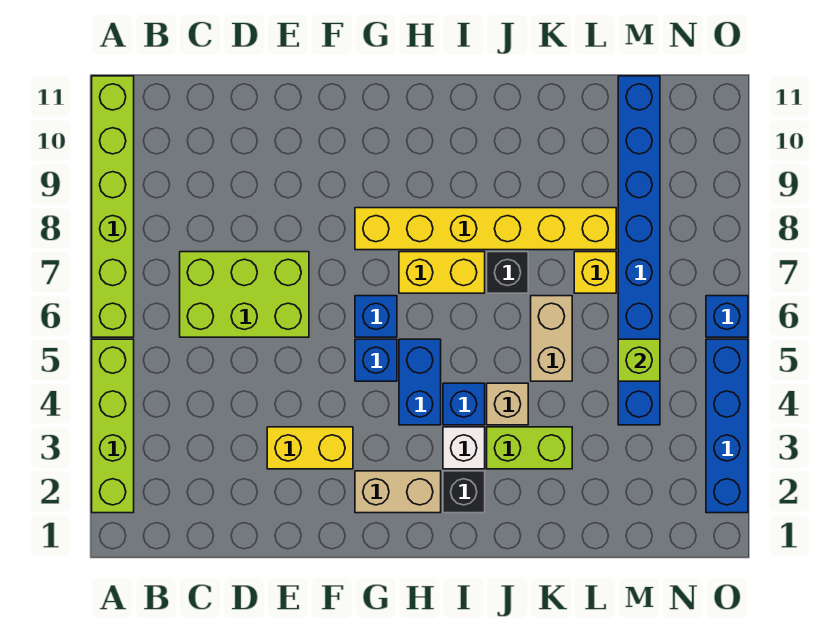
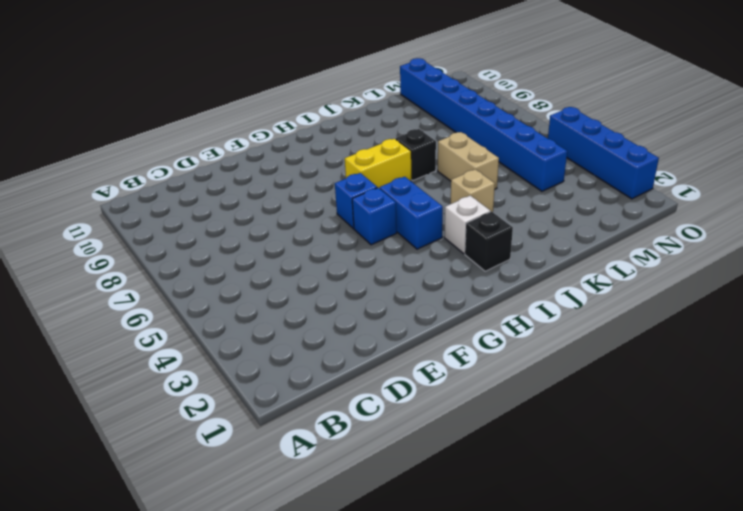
none -> lime brick A2:A5 level 1
none -> lime brick A6:A11 level 1
none -> lime brick C6:E7 level 1

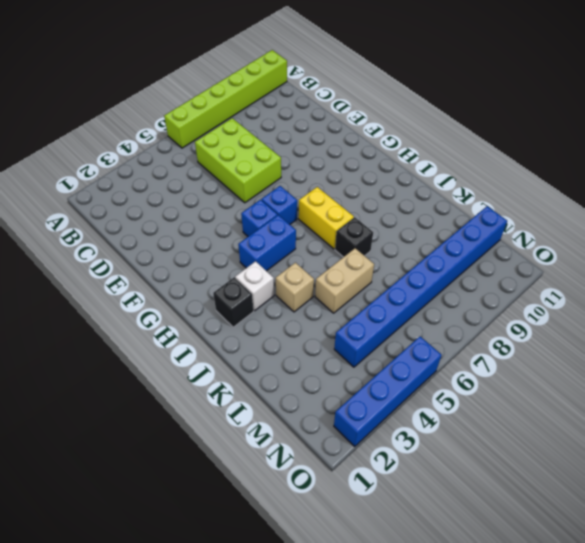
none -> lime brick A2:A5 level 1
none -> yellow brick E3:F3 level 1
none -> tan brick G2:H2 level 1

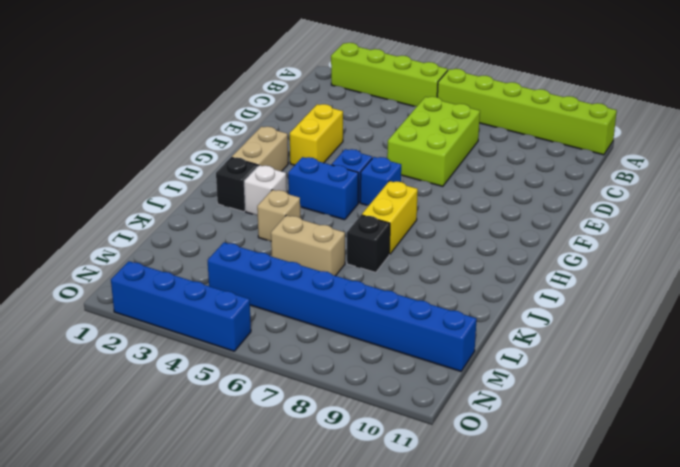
none -> yellow brick G8:L8 level 1
none -> blue brick I4 level 1
none -> lime brick J3:K3 level 1

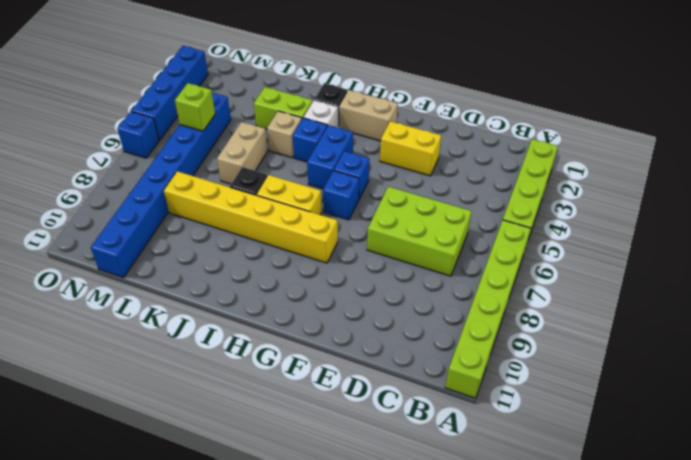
none -> yellow brick L7 level 1

